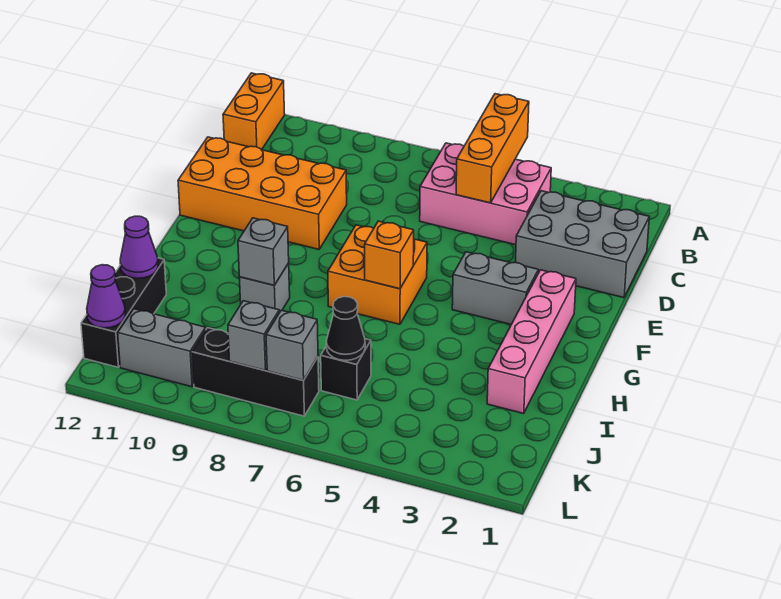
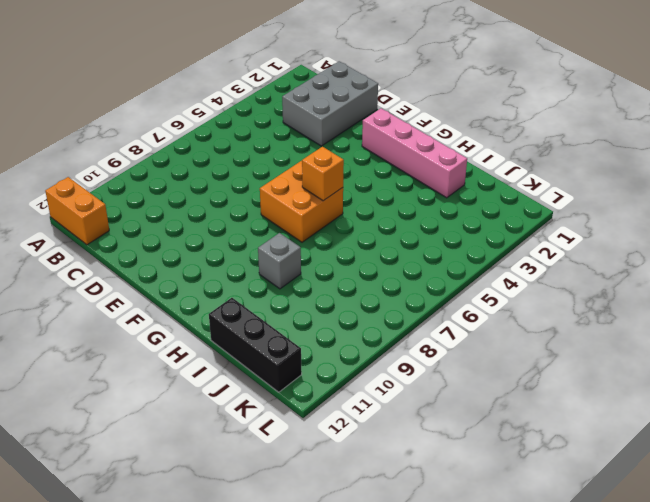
none -> pink brick B4:C6 level 1
none -> orange brick D9:E12 level 1
none -> grey brick F3:F4 level 1

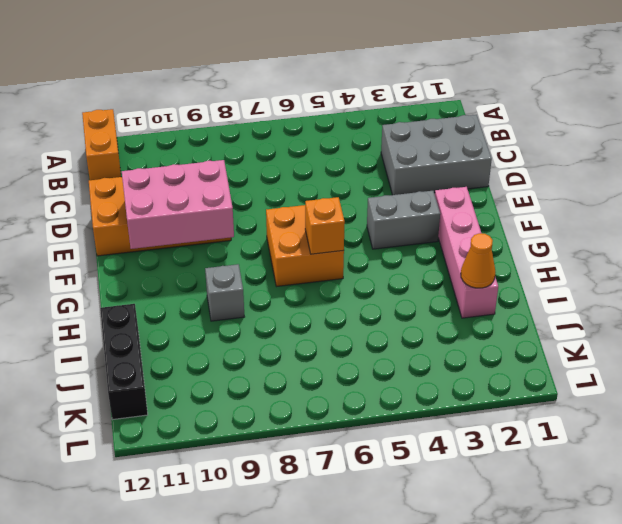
pink brick E9:F11 level 2 -> pink brick B4:C6 level 1
orange cone I2 level 2 -> none
none -> black brick J6 level 1
none -> black brick K7:K9 level 1
none -> grey brick K10:K11 level 1

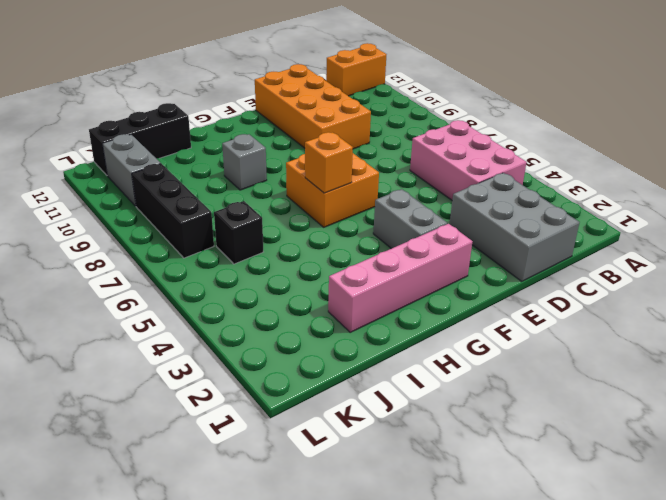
none -> orange brick A5:C5 level 2
none -> grey brick H9 level 2
none -> purple cone I12 level 2

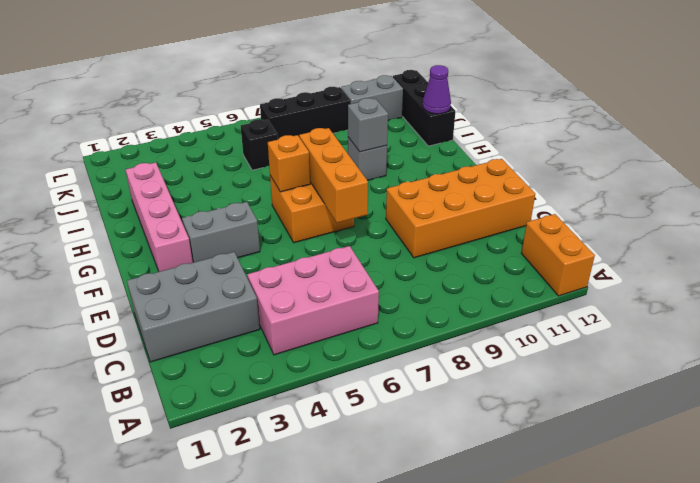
orange brick E7:G7 level 2 -> orange brick A5:C5 level 2
none -> black cone J6 level 2
none -> grey brick K7 level 2
none -> grey brick K8 level 2

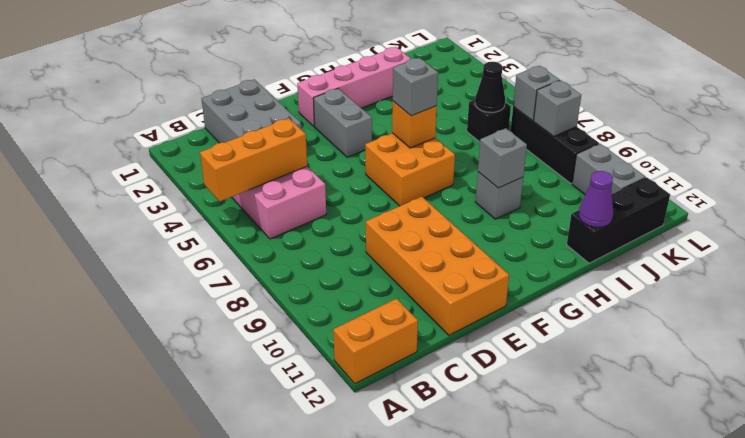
grey brick G6 level 3 -> none
none -> purple cone K12 level 2

